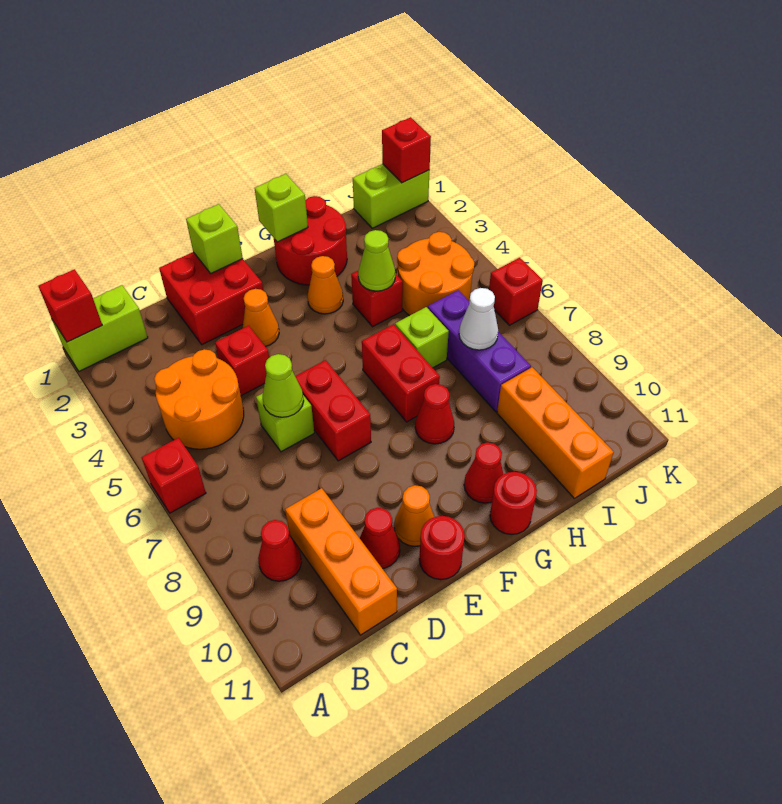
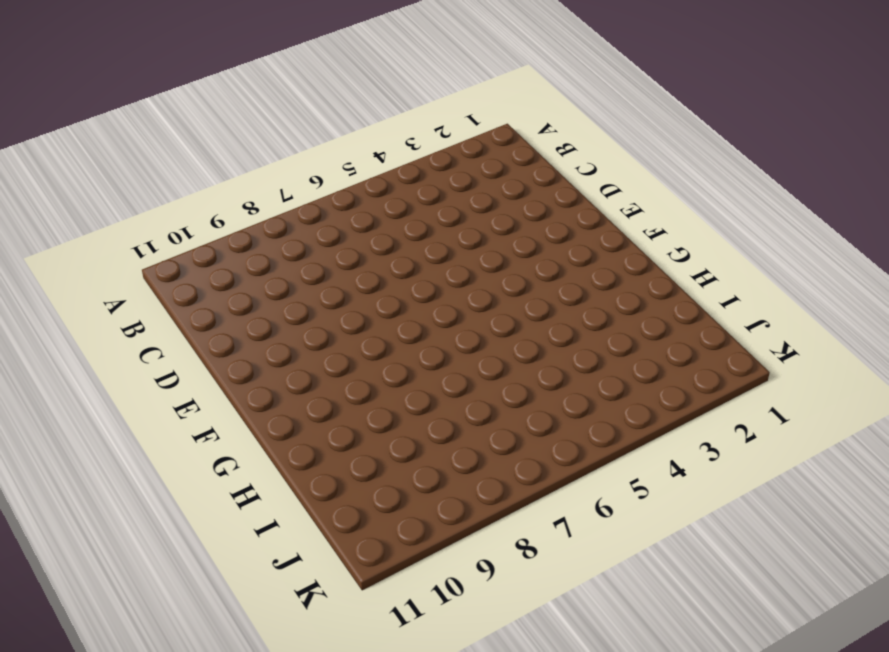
none -> lime brick A1:B1 level 1
none -> red brick A6 level 1
none -> orange round brick B4:C5 level 1
none -> red cone B9 level 1

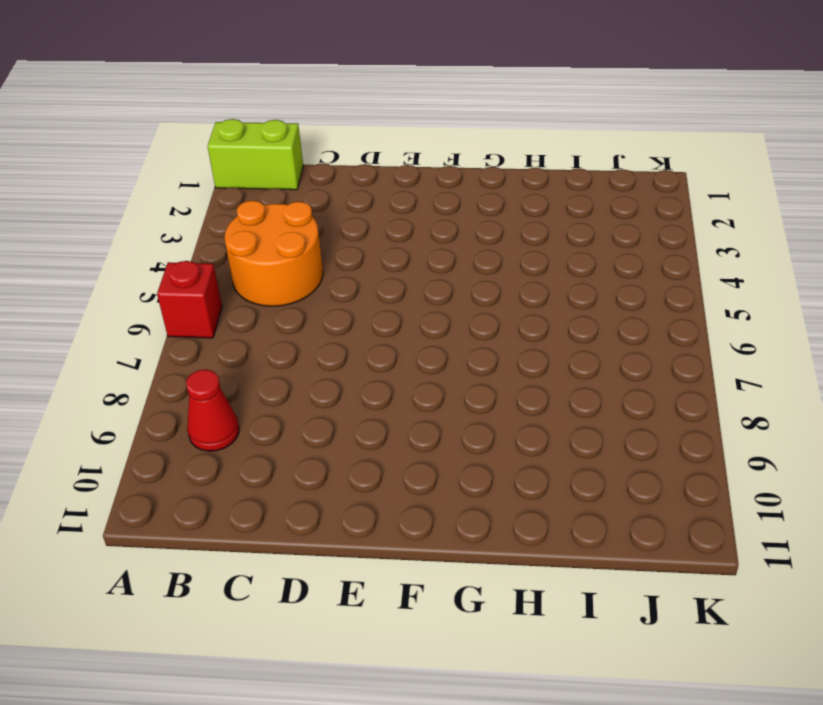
none -> orange brick C9:C11 level 1
none -> red brick D1:E2 level 1
none -> red brick D4 level 1
none -> lime brick D6 level 1

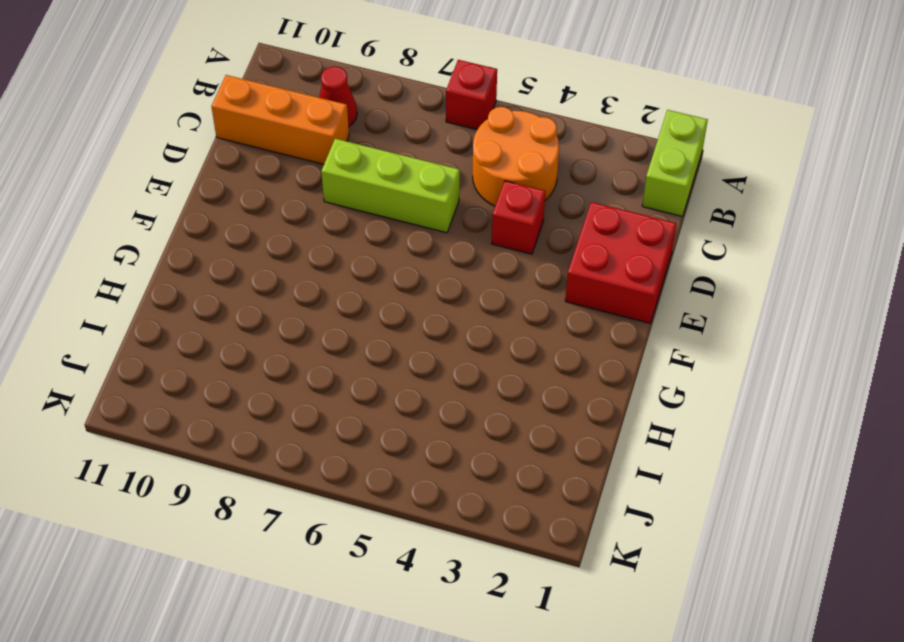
lime brick D6:D8 level 1 -> lime brick D6 level 1
none -> red cone D10 level 1
none -> orange cone E3 level 1
none -> red brick E6:E7 level 1
none -> orange cone E10 level 1

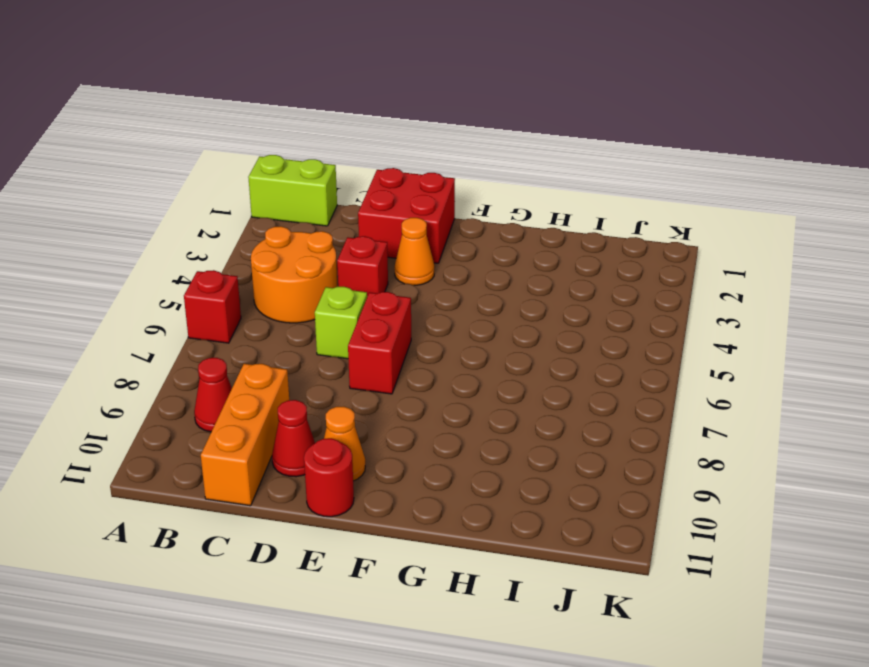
none -> red round brick G1:H2 level 1
none -> orange cone G3 level 1
none -> red brick G6:G7 level 1
none -> red cone G8 level 1

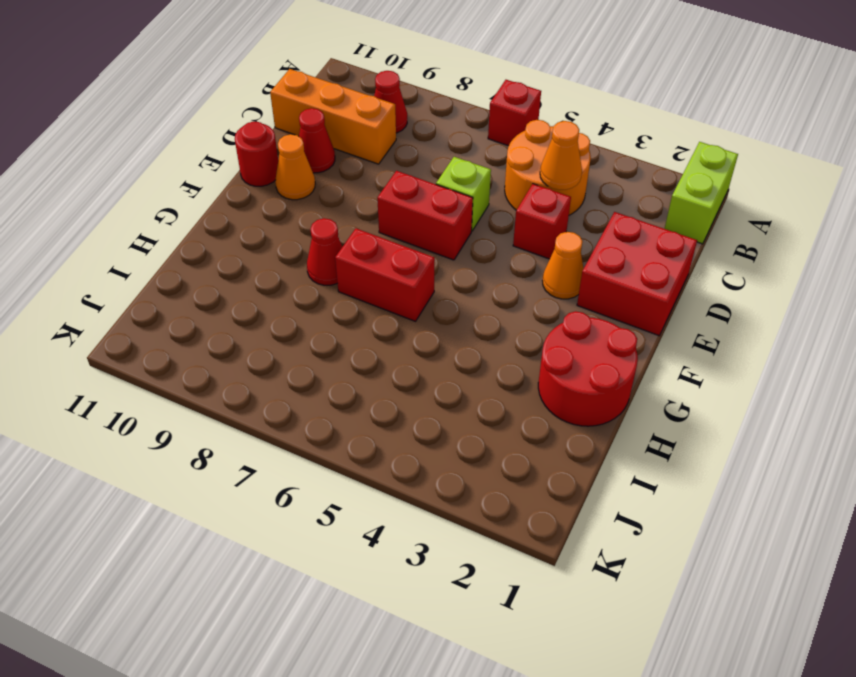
orange cone C4 level 2 -> orange cone G3 level 1
none -> red cone G10 level 1
none -> red round brick G11 level 1
none -> red brick H4 level 1
none -> lime brick H6 level 1

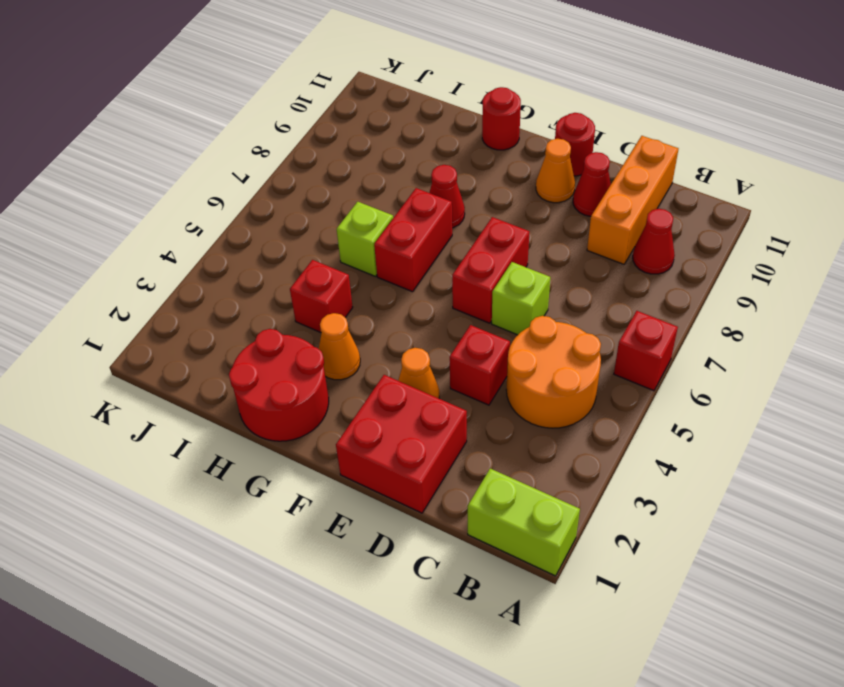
none -> red cone G10 level 1
none -> orange round brick I4:J5 level 1
none -> purple brick I6:I8 level 1
none -> orange brick I9:I11 level 1

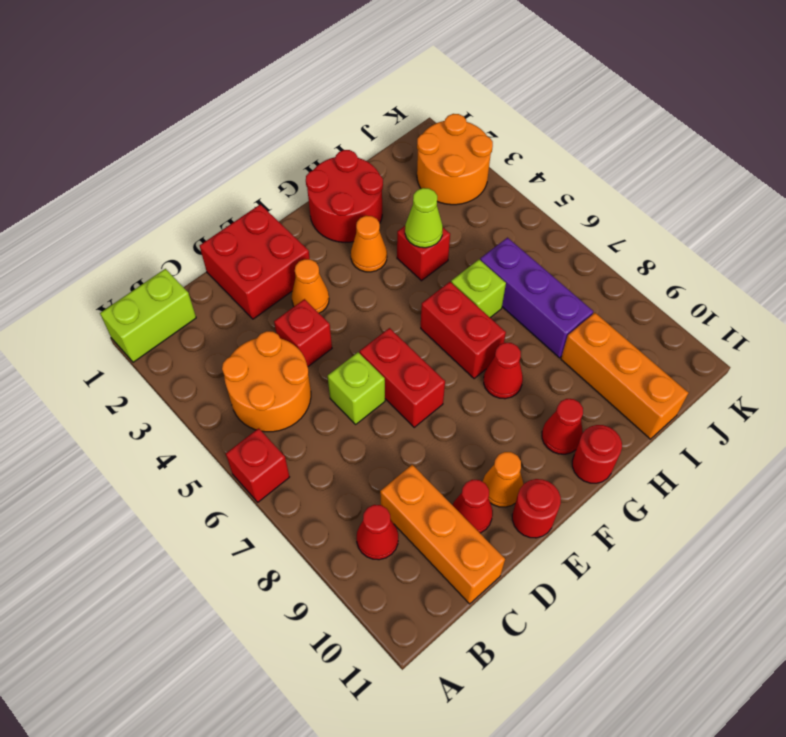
orange round brick J2:K3 level 1 -> orange round brick I4:J5 level 1
none -> lime brick J1:K1 level 1
none -> red brick K6 level 1
none -> red brick A1 level 2
none -> lime cone D6 level 2

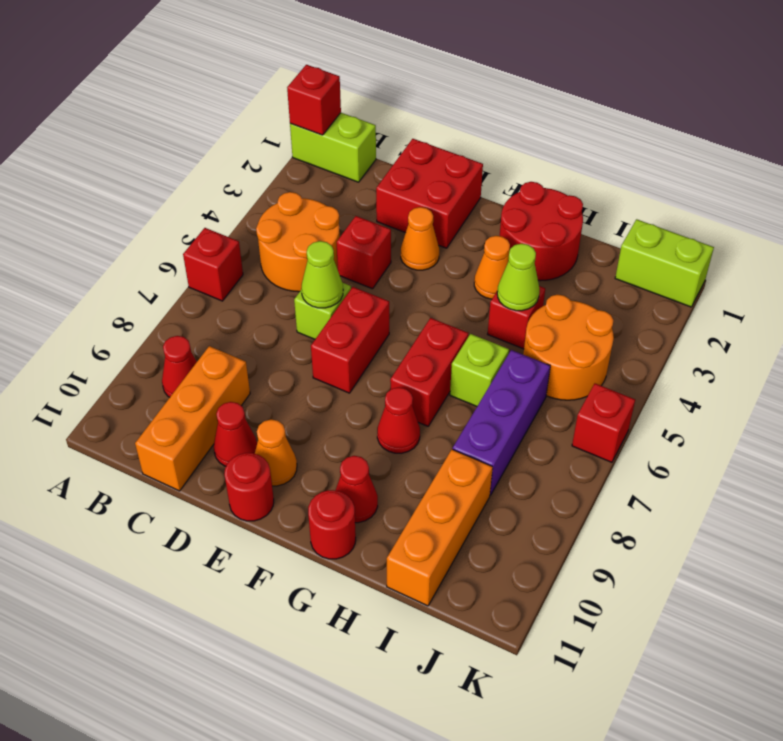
none -> lime brick E1 level 2
none -> lime brick G1 level 2
none -> white cone I7 level 2
none -> red brick K1 level 2

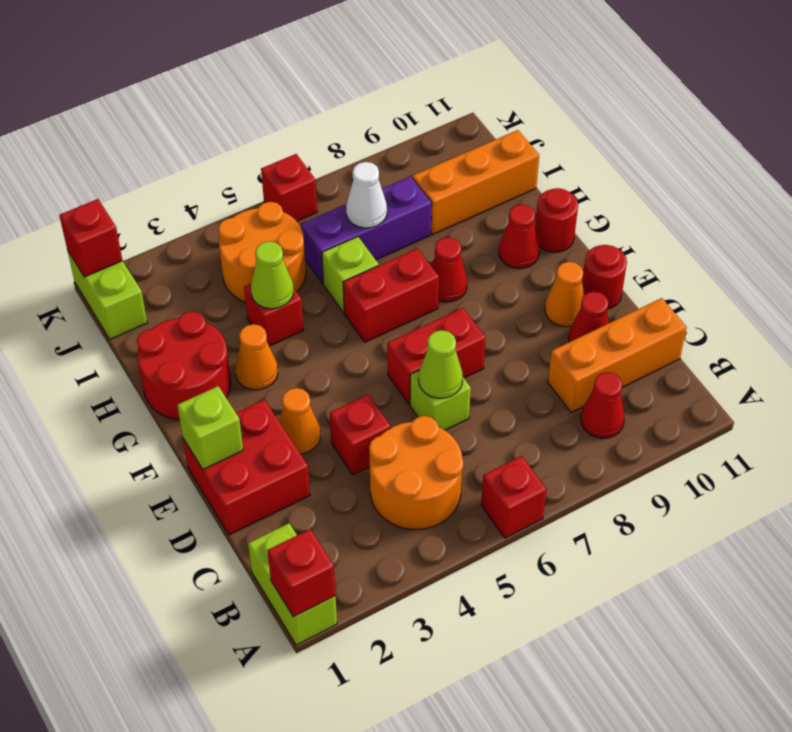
none -> lime brick G1 level 2

